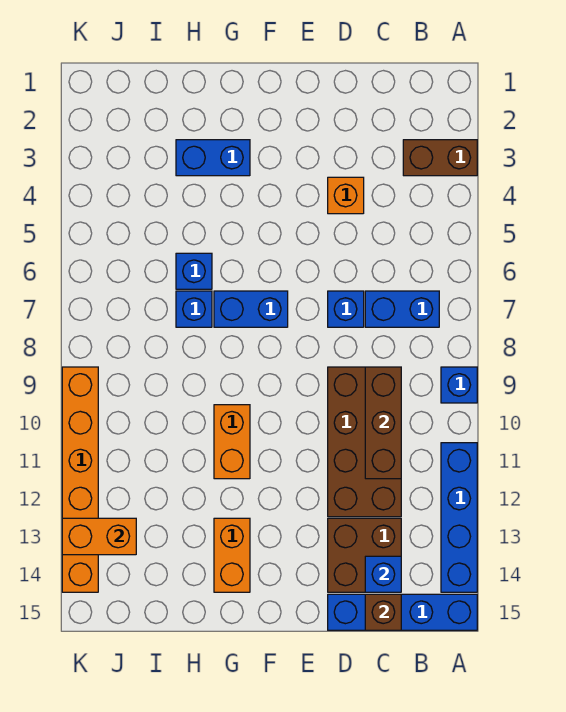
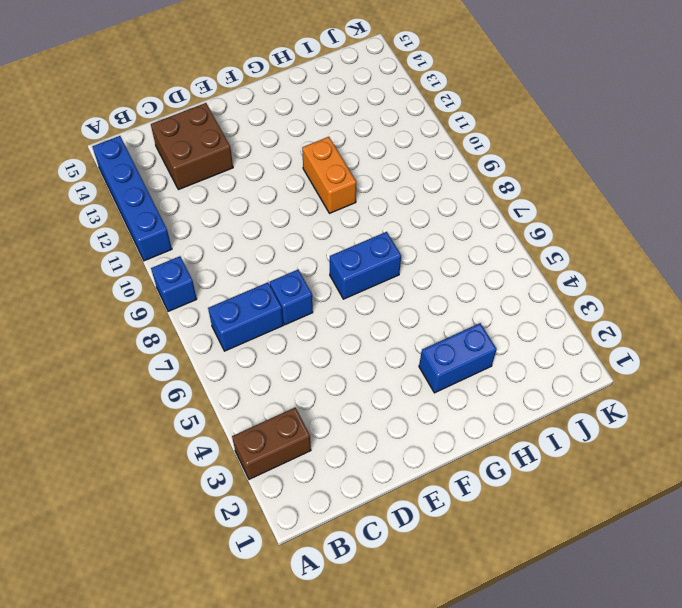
none -> blue brick A15:D15 level 1
none -> brown brick C9:D12 level 1
none -> orange brick D4 level 1

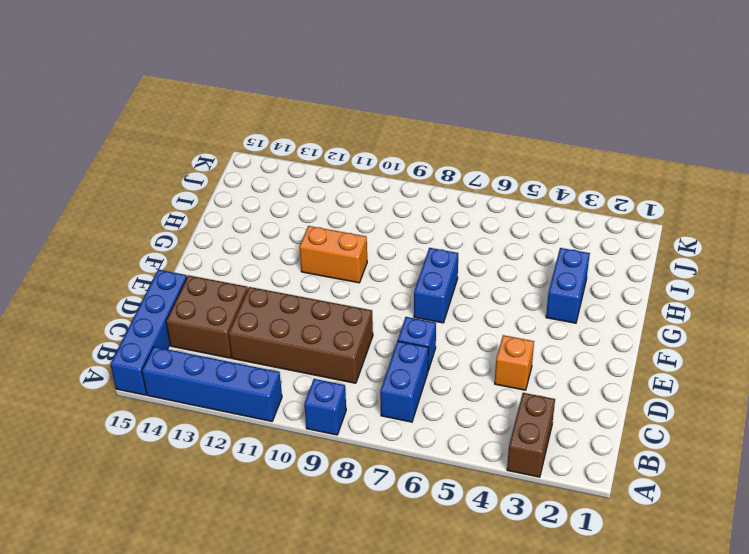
none -> orange brick G13:G14 level 1
none -> blue brick H6 level 1
none -> blue brick H7 level 1

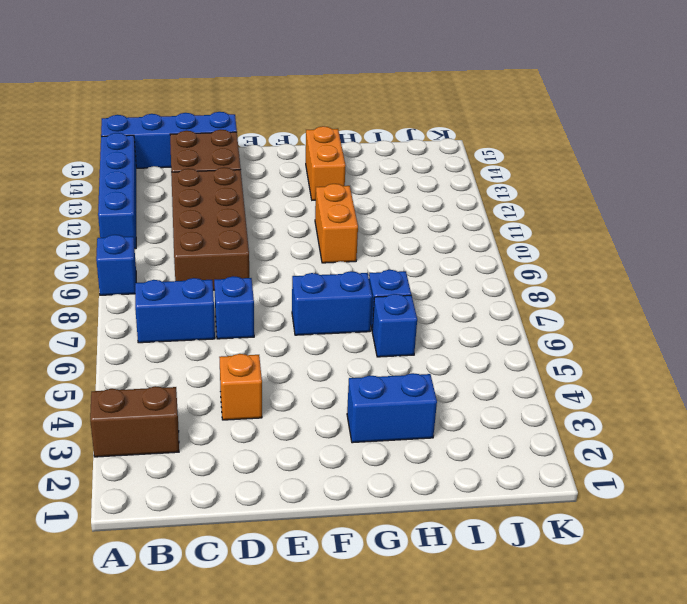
none -> orange brick K9:K14 level 1
none -> brown brick C9:C11 level 2
none -> blue brick C14 level 2

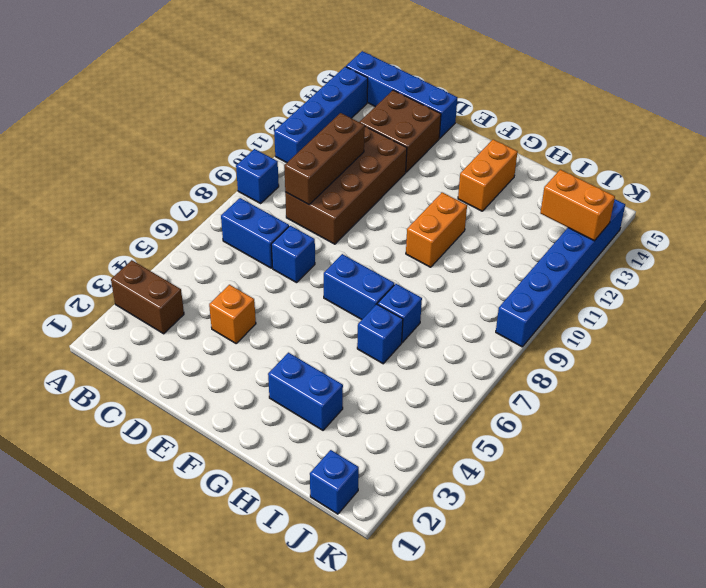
blue brick J1 level 1 -> blue brick C14 level 2
blue brick K9:K14 level 1 -> orange brick K9:K14 level 1
none -> brown brick C15 level 2

